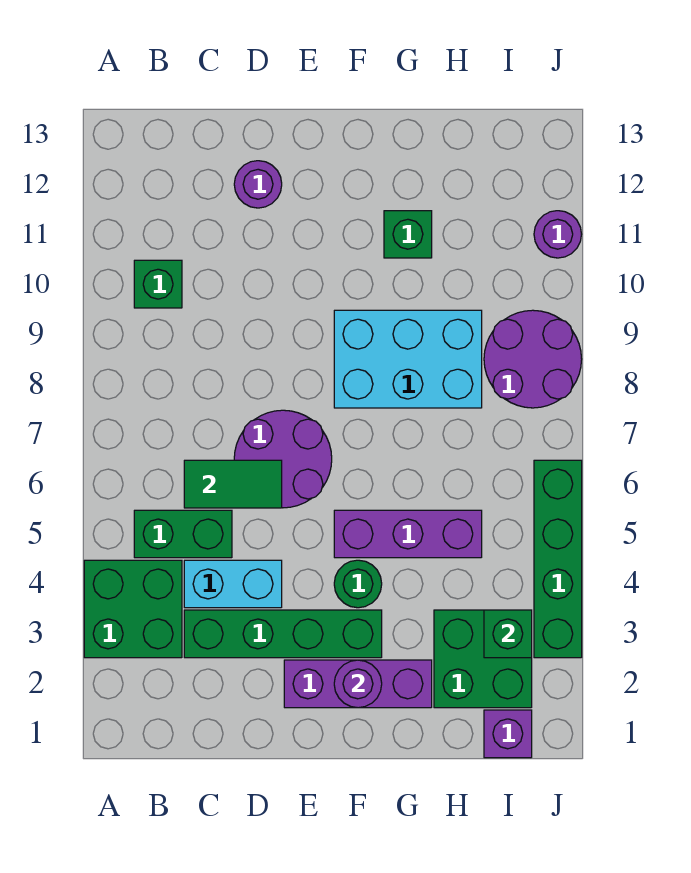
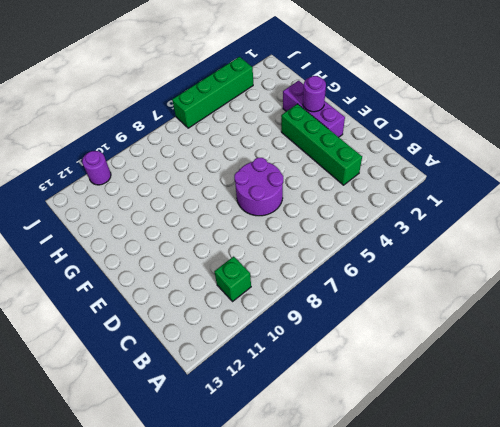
none -> green brick A3:B4 level 1
none -> green brick B5:C5 level 1
none -> cyan brick C4:D4 level 1

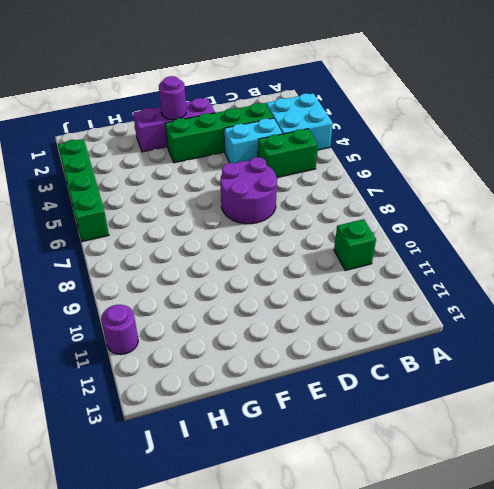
cyan brick A3:B4 level 1 -> green brick A3:B4 level 1
none -> purple round brick D12 level 1
none -> green round brick F4 level 1
none -> purple brick F5:H5 level 1

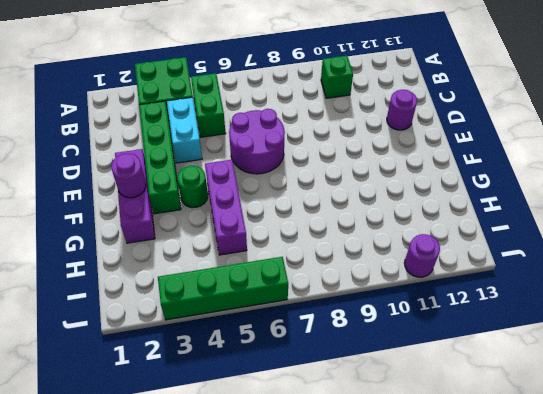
none -> cyan brick F8:H9 level 1
none -> green brick G11 level 1
none -> green brick H2:I3 level 1

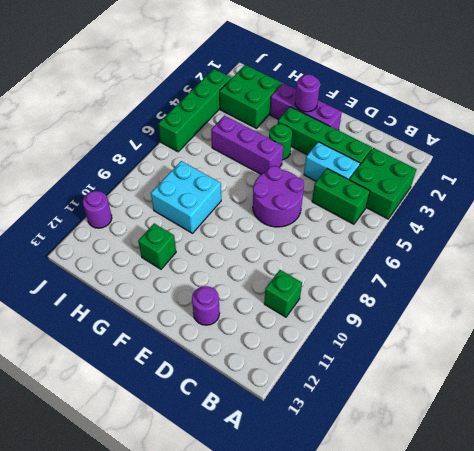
cyan brick G8:H9 level 1 -> cyan brick F8:H9 level 1
none -> purple brick I1 level 1
none -> purple round brick I8:J9 level 1
none -> green tile C6:D6 level 2

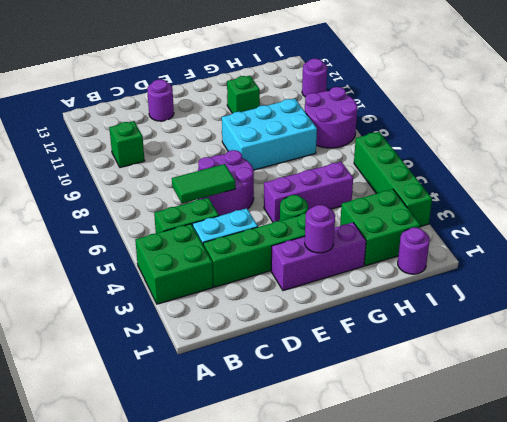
purple round brick I1 level 1 -> purple brick I1 level 1
none -> green brick I3 level 2

